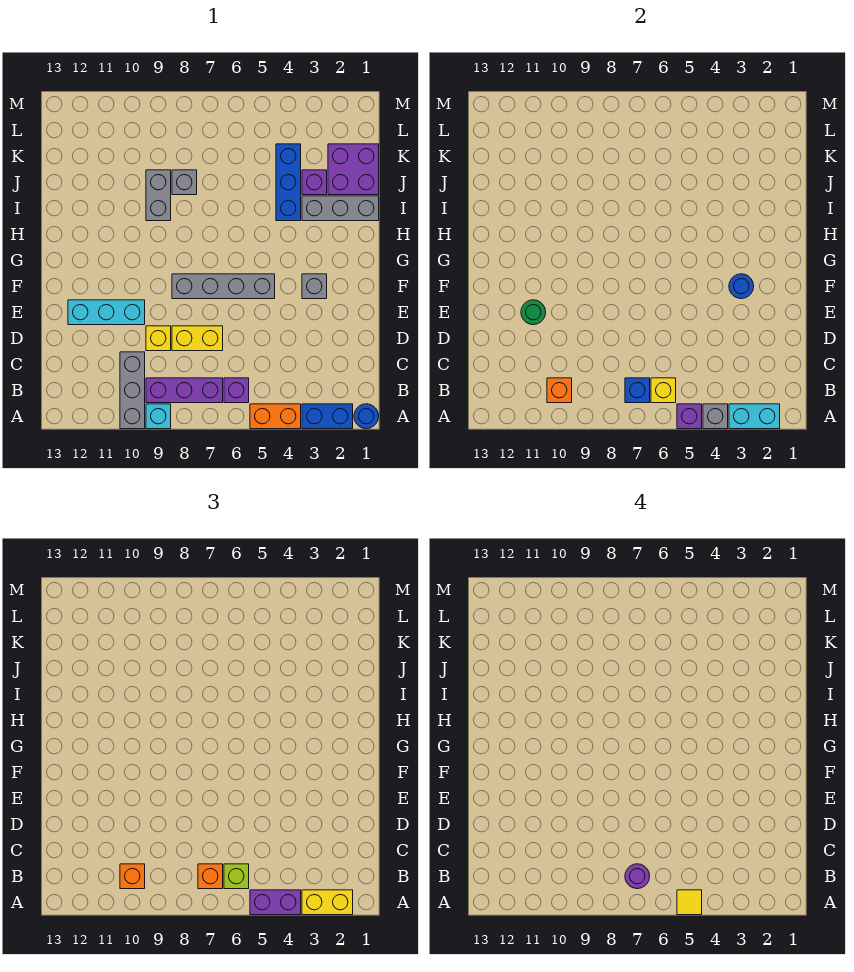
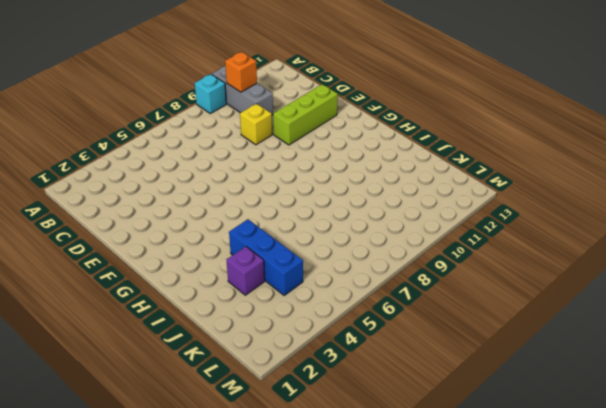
lime brick E10:E12 level 1 -> cyan brick E10:E12 level 1
none -> blue round brick A1 level 1
none -> blue brick A2:A3 level 1
none -> orange brick A4:A5 level 1
none -> purple brick B6 level 1

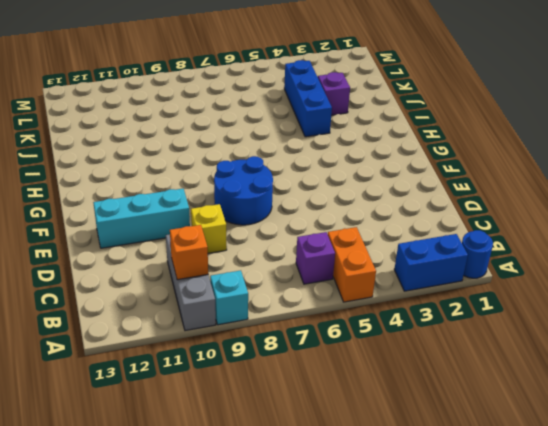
orange brick A5:B5 level 1 -> orange brick A4:A5 level 1
blue round brick E7:F8 level 1 -> grey brick F5:F8 level 1
none -> purple brick B7:B9 level 1
none -> yellow brick D7:D8 level 1
none -> grey brick F3 level 1
none -> grey brick I1:I3 level 1

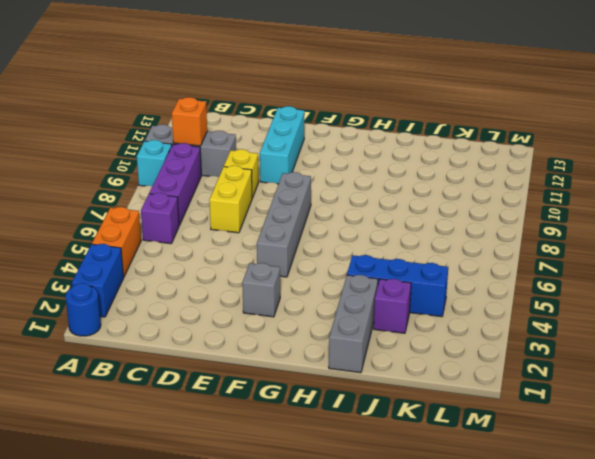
none -> grey brick I9:J9 level 1
none -> purple brick J1:K2 level 1
none -> grey brick J8 level 1
none -> cyan brick A2:A3 level 2

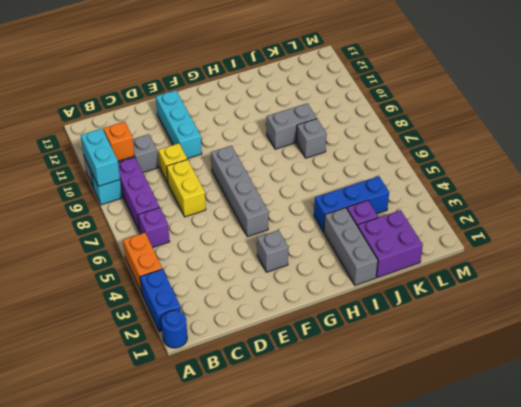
cyan brick A9:A10 level 2 -> cyan brick A2:A3 level 2
none -> grey brick A4 level 2
none -> purple brick A5 level 2
none -> yellow brick B6 level 2
none -> blue brick B7 level 2

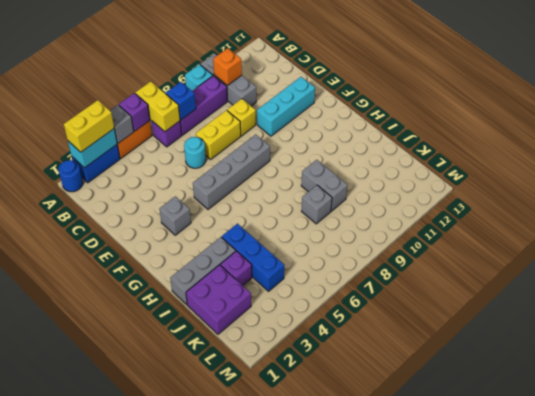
yellow brick A6:B6 level 2 -> yellow brick B6 level 2
cyan round brick D6 level 1 -> none
none -> green round brick E11 level 2
none -> blue round brick F3 level 2
none -> purple brick A4:A5 level 3
none -> lime brick B6 level 3

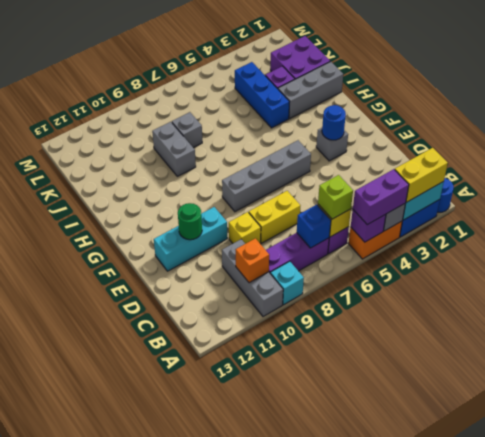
none -> orange brick B7 level 3
none -> orange brick B10 level 3
none -> yellow tile A5 level 4
none -> purple round brick B7 level 4

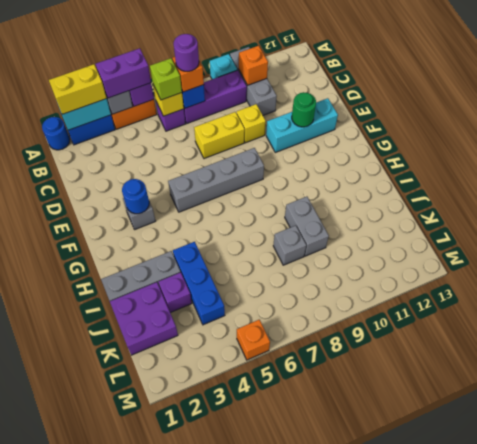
orange brick M5 level 1 -> orange brick B10 level 3
none -> yellow tile A5 level 4

